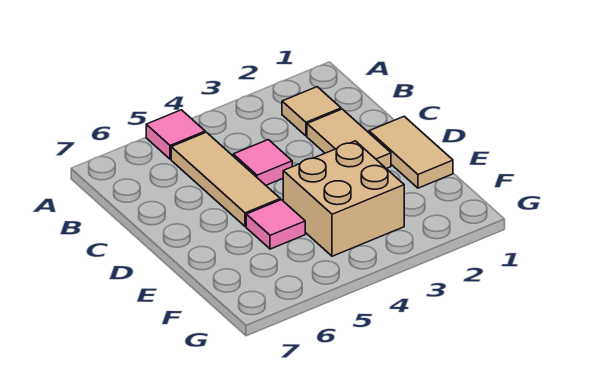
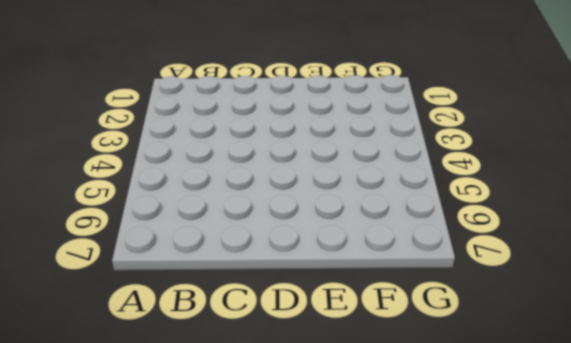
none -> pink tile A5 level 1
none -> tan tile B2 level 1

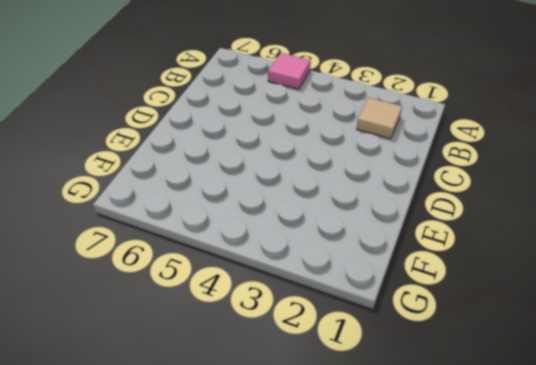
none -> tan tile B5:D5 level 1
none -> tan tile C2:D2 level 1

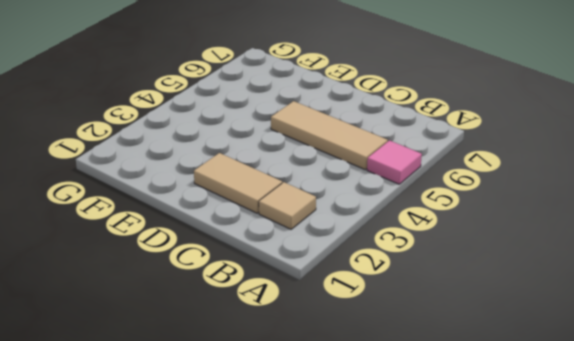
none -> pink tile C4 level 1
none -> tan tile D1:E1 level 1

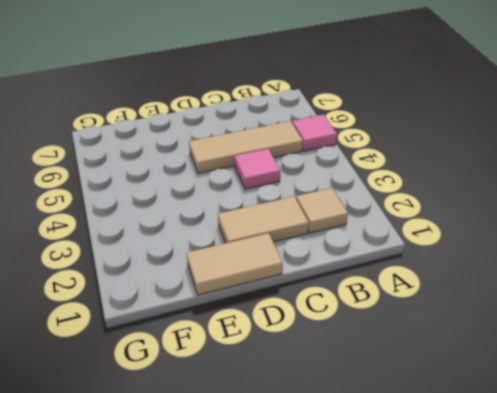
none -> tan brick E3:F4 level 1
none -> pink tile E5 level 1

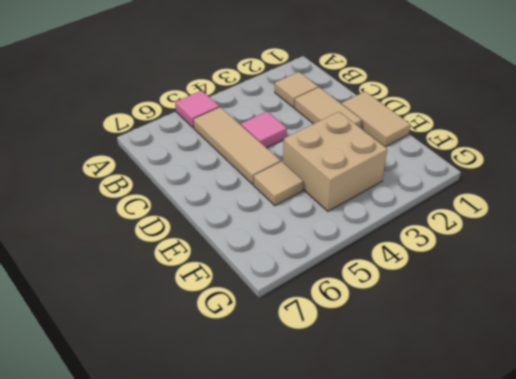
tan tile E5 level 1 -> pink tile E5 level 1

